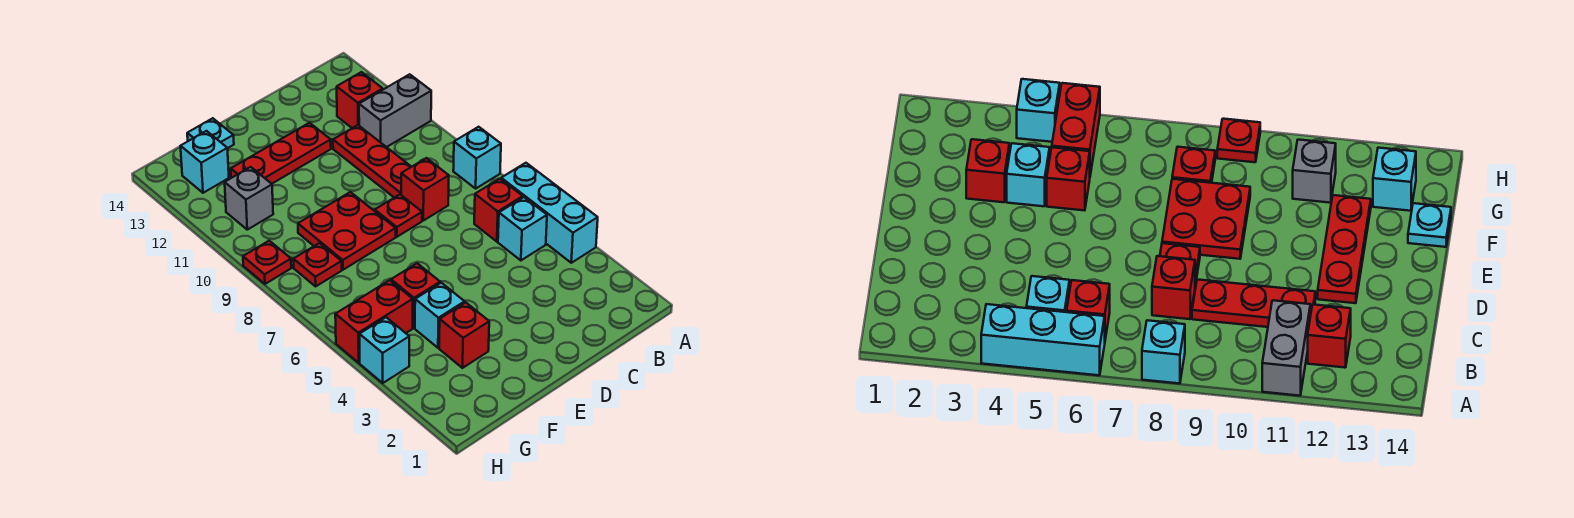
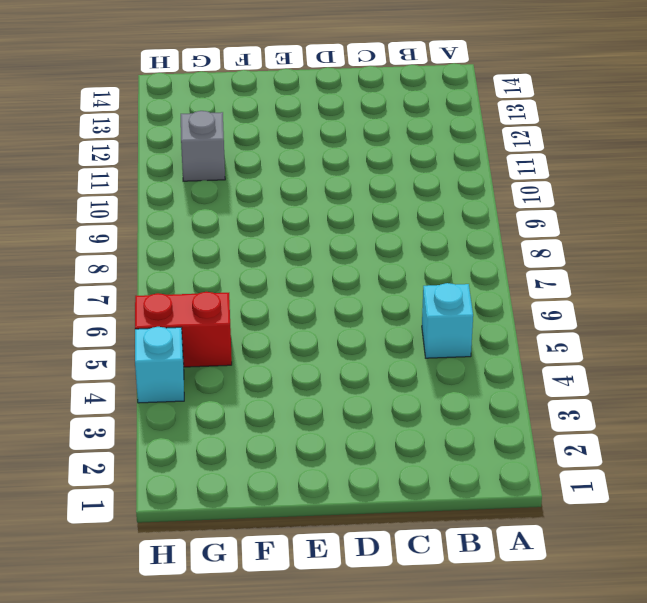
none -> cyan brick A4:A6 level 1
none -> cyan brick A8 level 1
none -> grey brick A11:B11 level 1

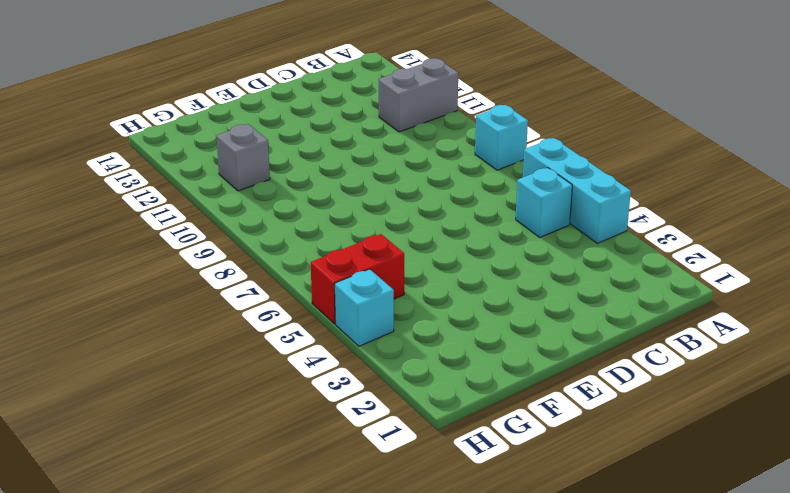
none -> red brick B6 level 1
none -> red brick B12 level 1
none -> red brick C8 level 1

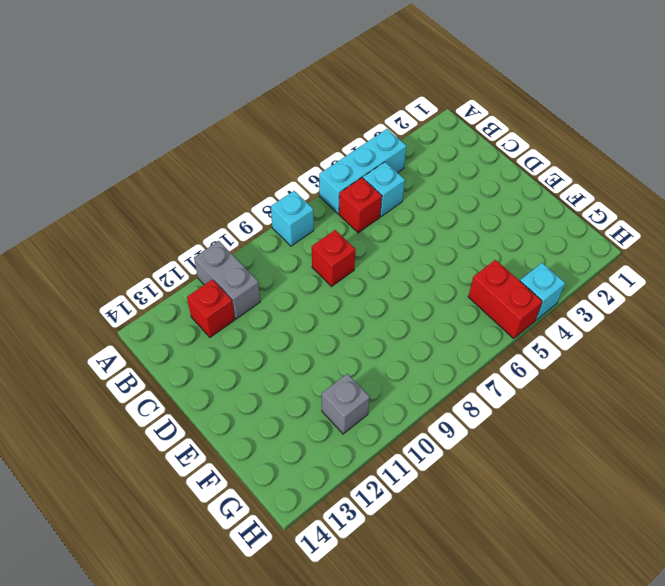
none -> red plate C9:C11 level 1
none -> red plate D8 level 1
none -> red plate D12:F12 level 1

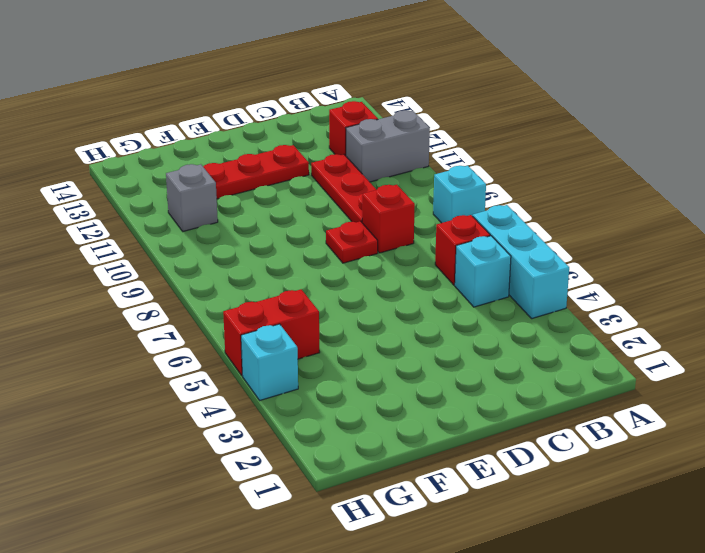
none -> red plate E8:F9 level 1
none -> red brick F3 level 1
none -> cyan brick F4 level 1

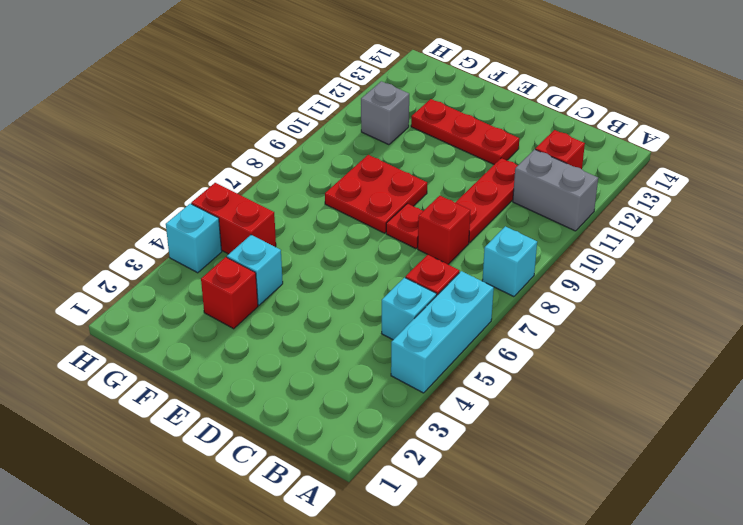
none -> red brick F5 level 1
none -> cyan plate F14 level 1
none -> red plate G8 level 1

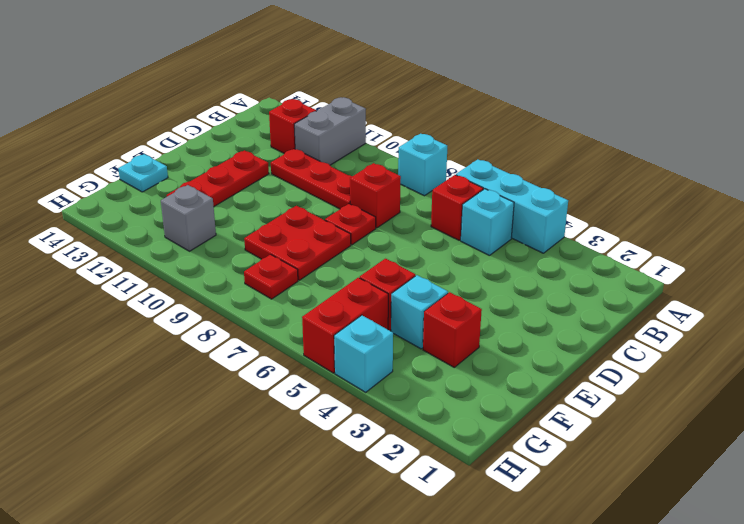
none -> cyan brick G13 level 1
none -> red plate H9 level 1

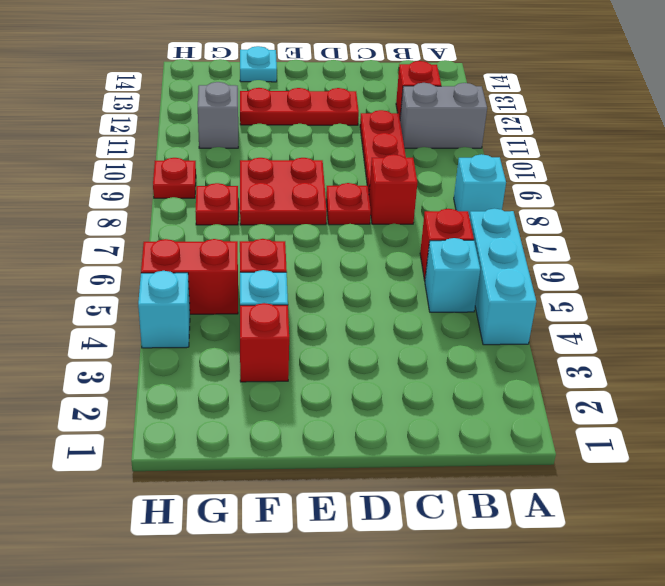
none -> cyan brick G13 level 1

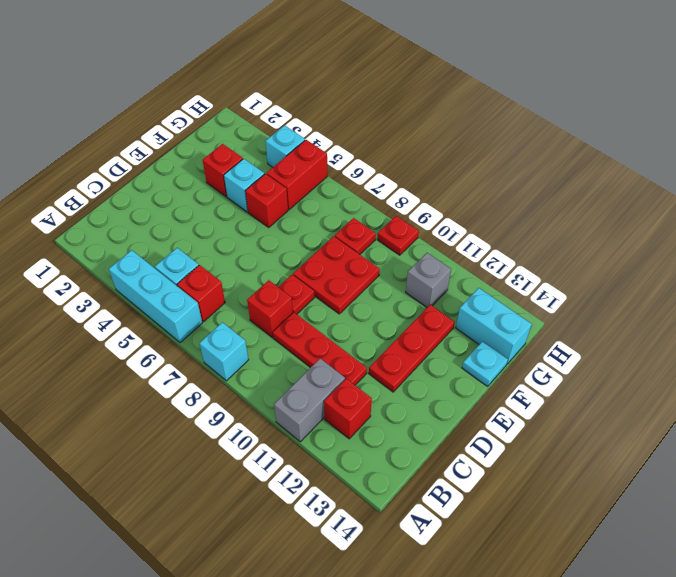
cyan brick G13:G14 level 1 -> cyan brick G13 level 1

